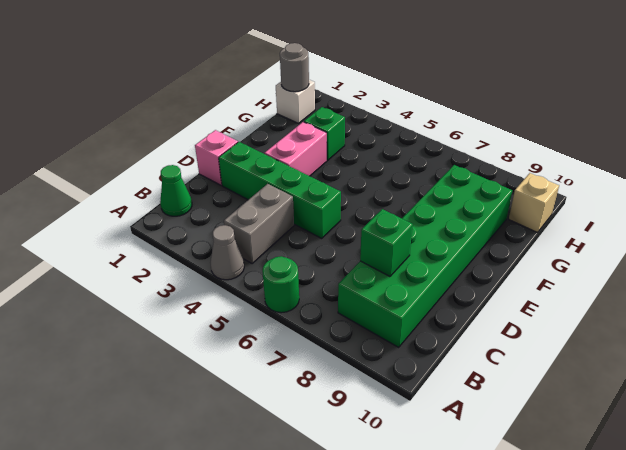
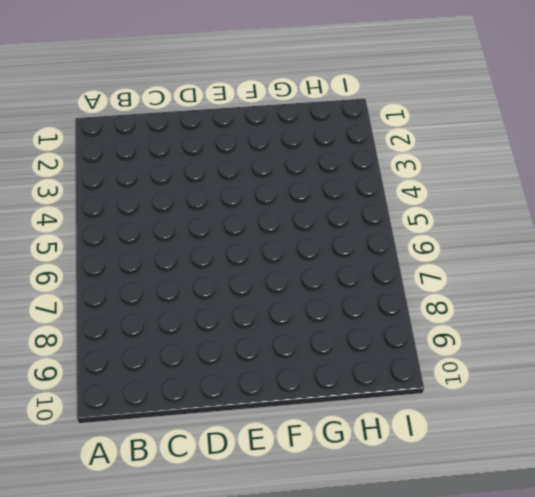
none -> grey cone A4 level 1
none -> green round brick A6 level 1
none -> green cone B1 level 1

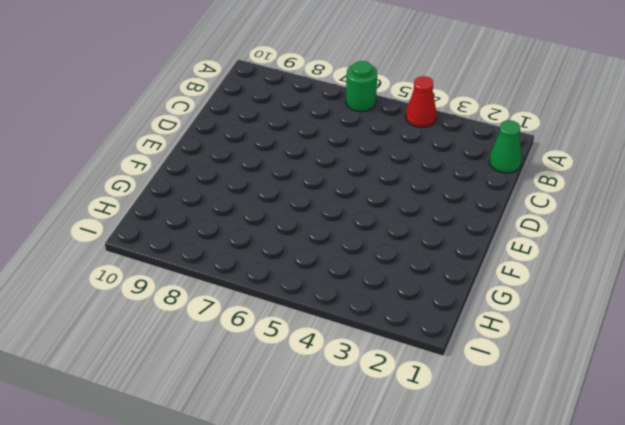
red cone A4 level 1 -> grey cone A4 level 1
none -> grey brick B4:C4 level 1
none -> green brick B8:G9 level 1
none -> pink brick D1 level 1

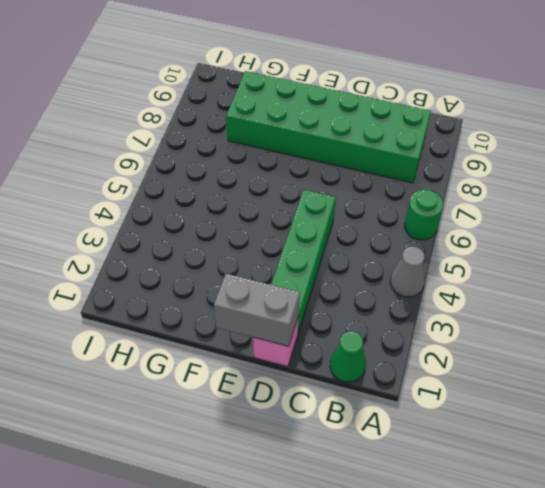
grey brick D1:E1 level 2 -> grey brick B4:C4 level 1
none -> pink brick E3:F3 level 1
none -> green brick G3 level 1
none -> white brick H1 level 1

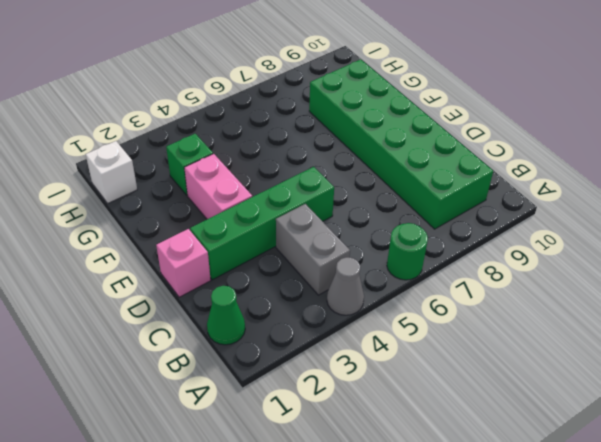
none -> tan brick H10 level 1
none -> green brick C8 level 2
none -> grey round brick H1 level 2

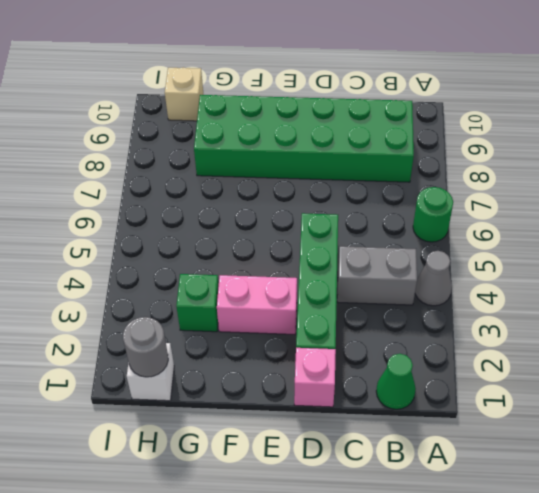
none -> green brick C8 level 2

